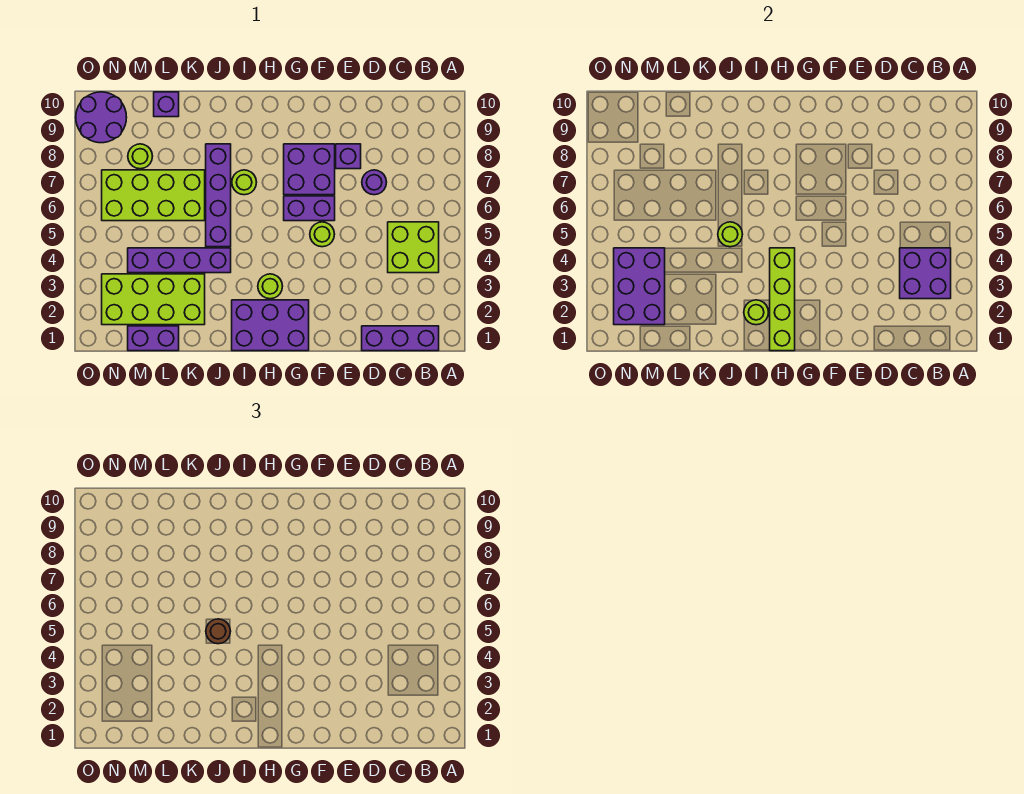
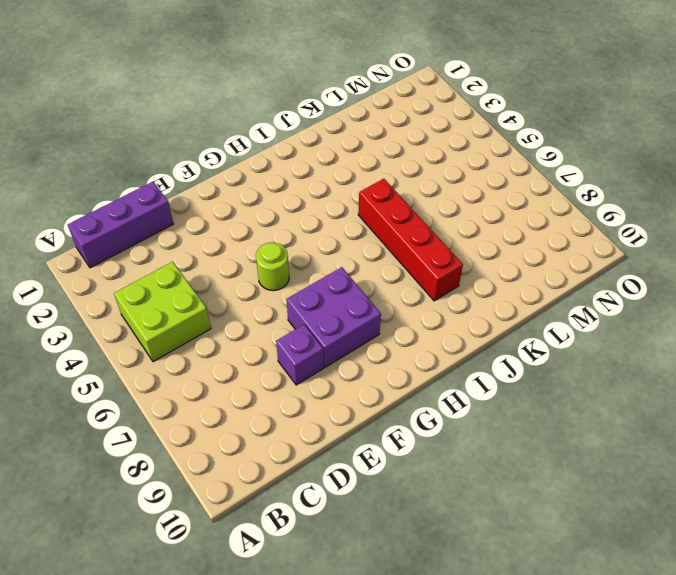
red brick J5:J8 level 1 -> purple brick J5:J8 level 1
none -> purple round brick D7 level 1
none -> purple brick F6:G6 level 1
none -> purple brick G1:I2 level 1

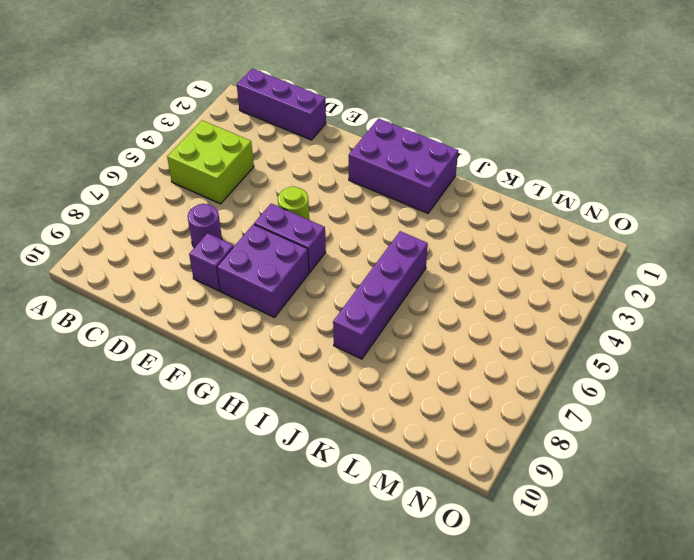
none -> lime round brick H3 level 1
none -> lime round brick I7 level 1
none -> purple brick J4:M4 level 1

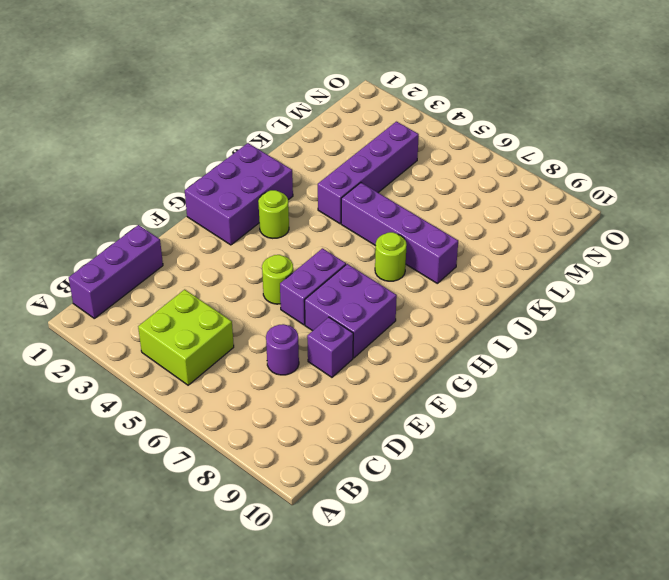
none -> lime brick K2:N3 level 1
none -> lime brick K6:N7 level 1
none -> purple brick L1:M1 level 1

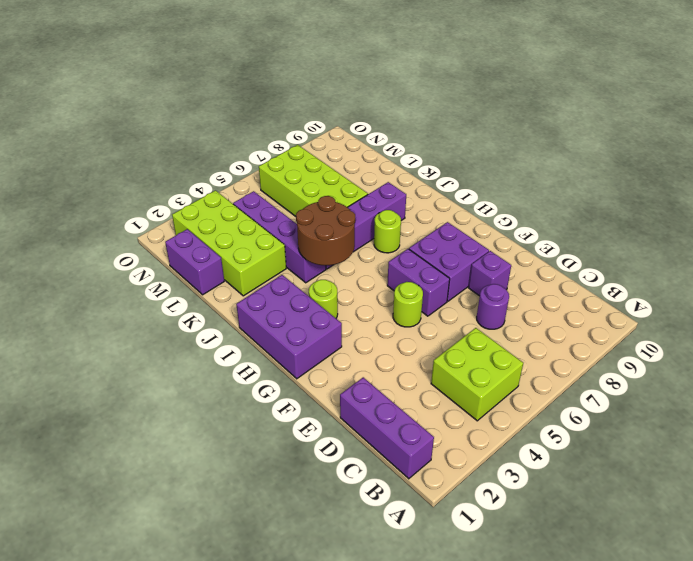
brown round brick I4:J5 level 2 -> lime round brick J5 level 2
none -> purple brick L10 level 1
none -> lime round brick M8 level 1
none -> purple round brick N9:O10 level 1

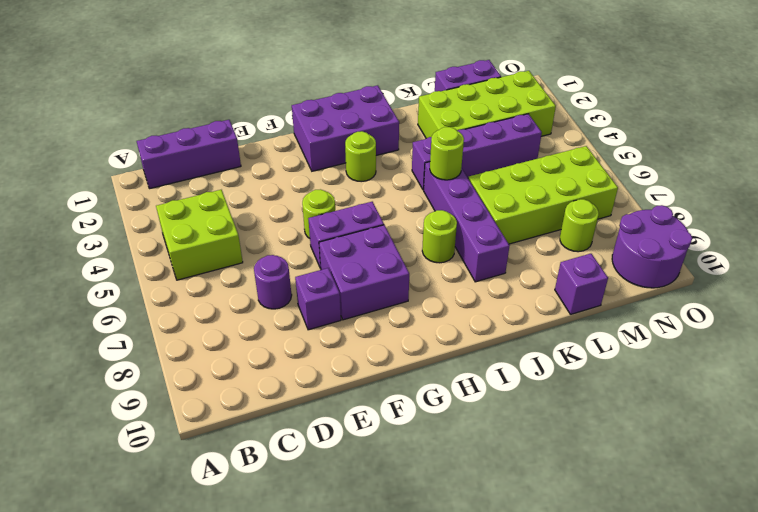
none -> purple brick B3:C4 level 2
none -> lime brick H1:H4 level 2
none -> lime round brick I2 level 2

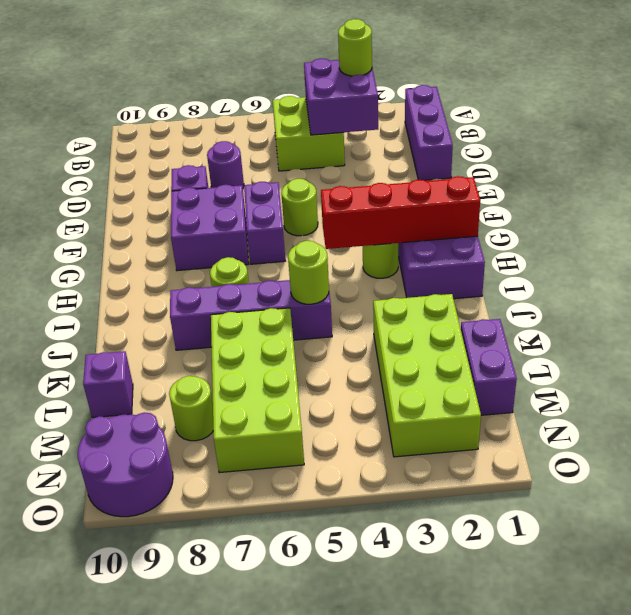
lime round brick B3 level 3 -> lime round brick I2 level 2
red brick H1:H4 level 2 -> lime brick H1:H4 level 2
none -> purple brick J4:M4 level 1
none -> purple brick M2:N4 level 2
none -> brown round brick J5 level 3

